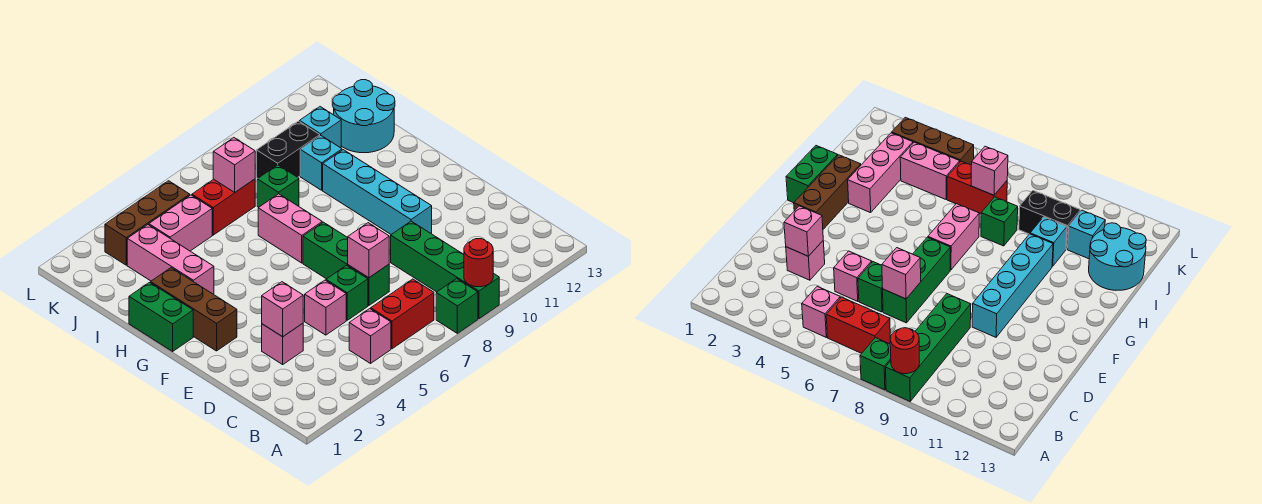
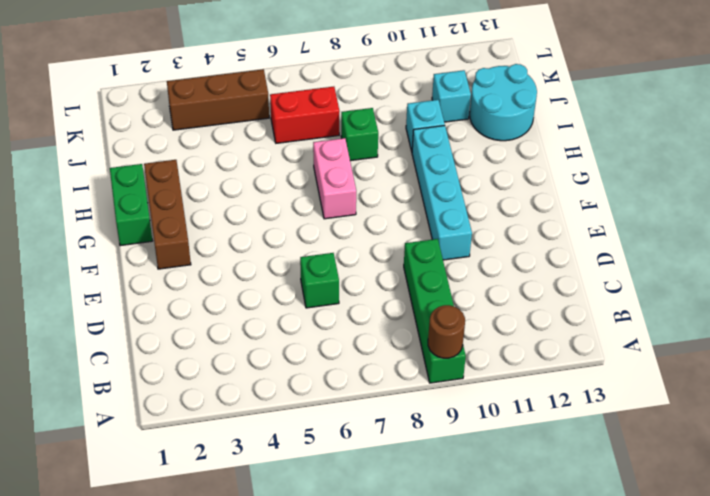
brown round brick A9 level 2 -> red round brick A9 level 2
none -> green brick A8 level 1
none -> pink brick B5 level 1
none -> red brick B6:B7 level 1

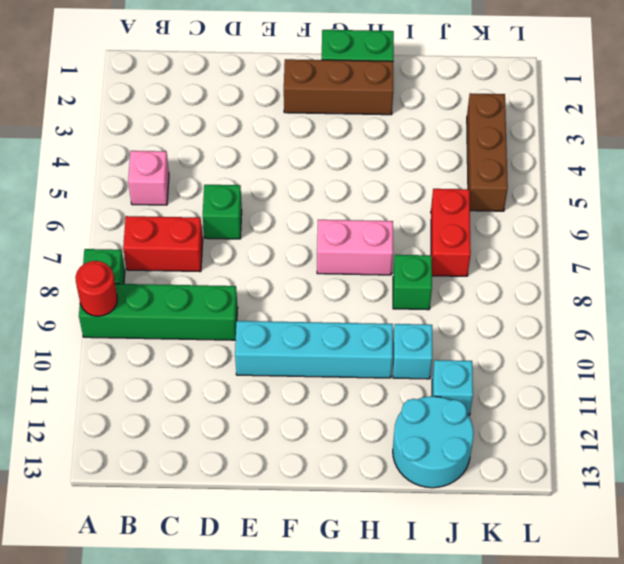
red brick B7:C7 level 1 -> red brick B6:B7 level 1
none -> pink brick D3 level 1
none -> pink brick D5 level 1
none -> green brick D7:F7 level 1

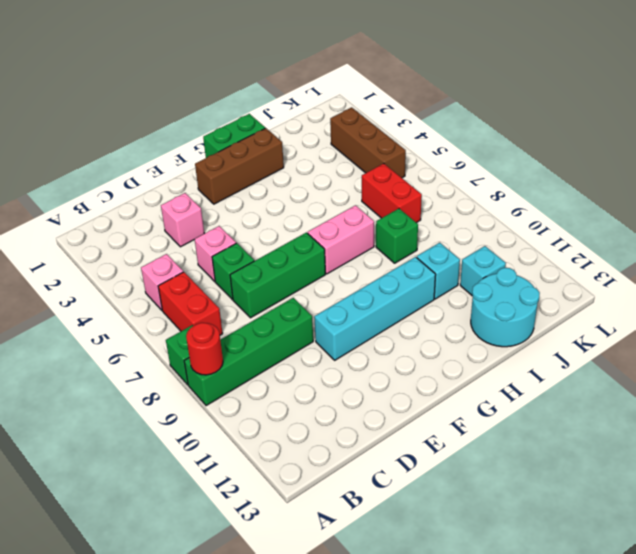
none -> pink brick H3:J3 level 1
none -> pink brick J4:J5 level 1
none -> black brick J9:J10 level 1

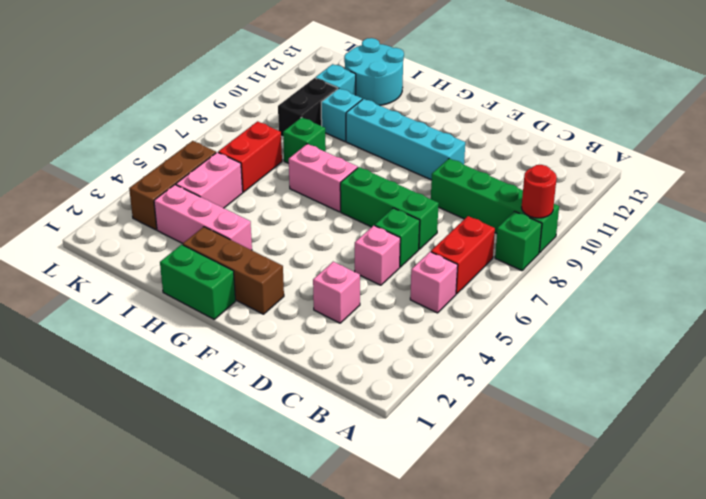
none -> pink brick D3 level 2
none -> pink brick D7 level 2
none -> pink brick J7 level 2

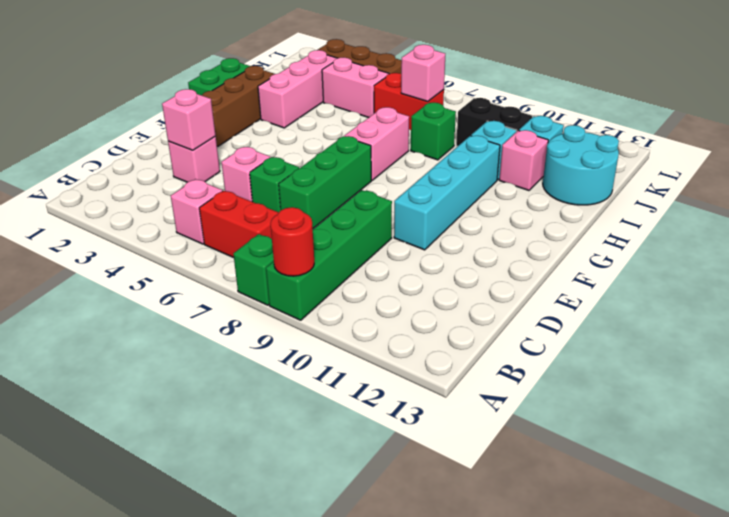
pink brick I11 level 1 -> pink brick D7 level 2

